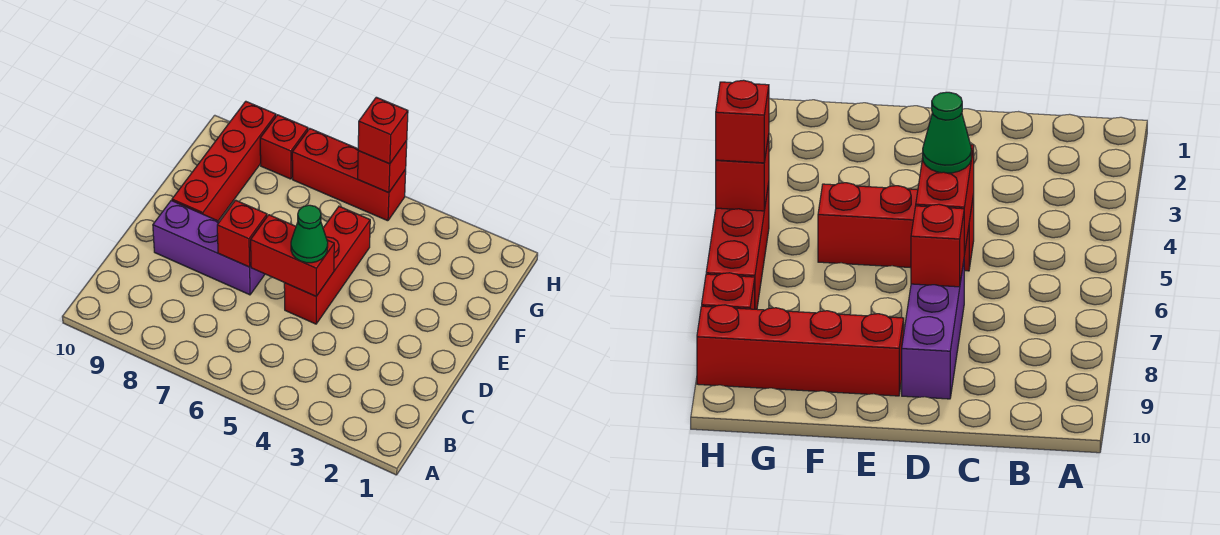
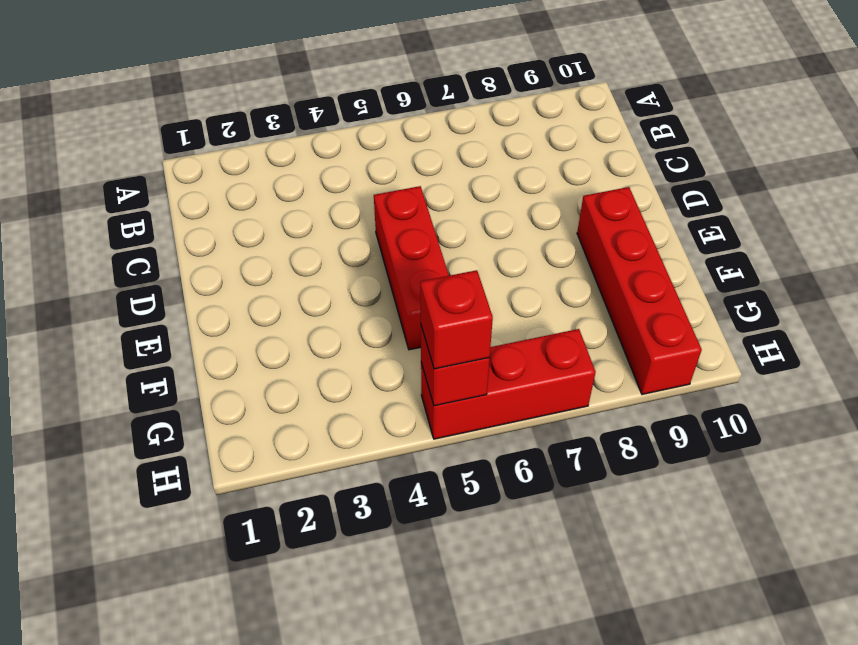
none -> purple brick D7:D9 level 1
none -> red brick H8 level 1

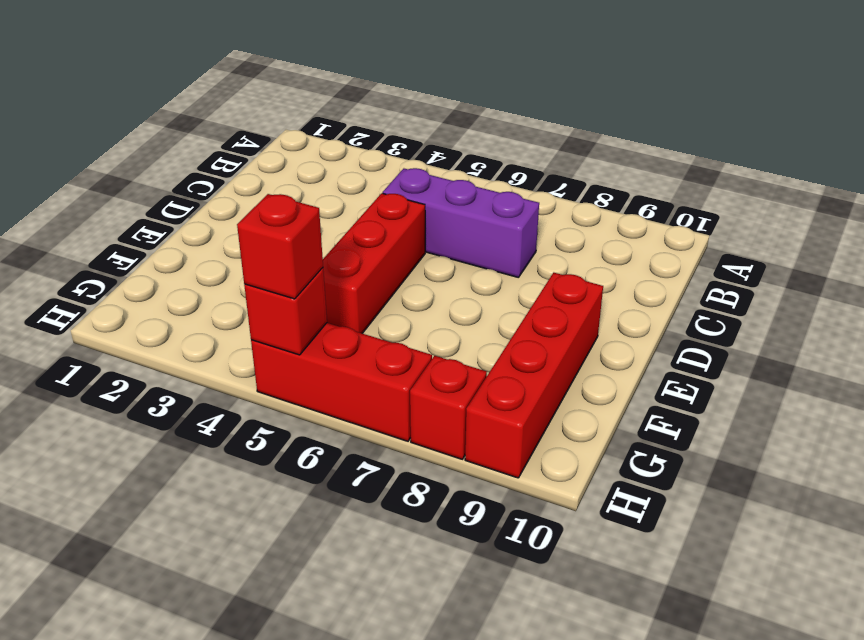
purple brick C5:C7 level 1 -> purple brick D7:D9 level 1
none -> red brick D5:D6 level 2
none -> red brick D7 level 2

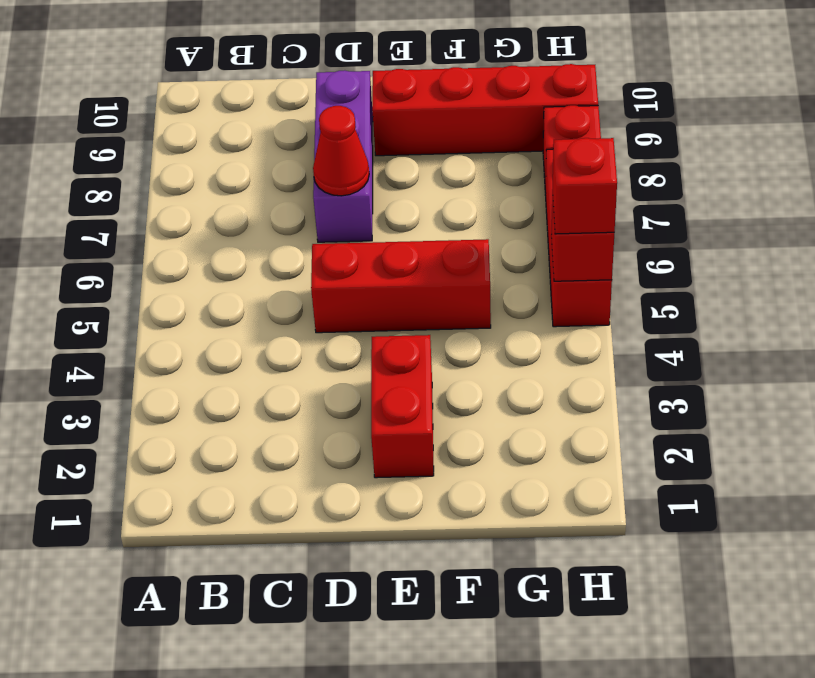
red cone D7 level 2 -> red brick D7 level 2
red brick E2:E3 level 1 -> red brick D5:D6 level 2
none -> green cone D5 level 3

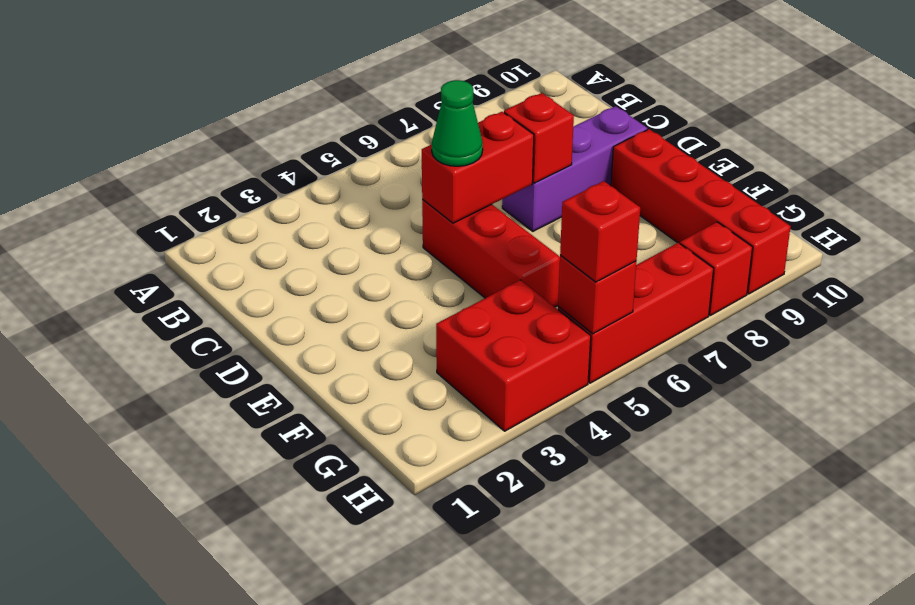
red brick G3:H4 level 1 -> none

